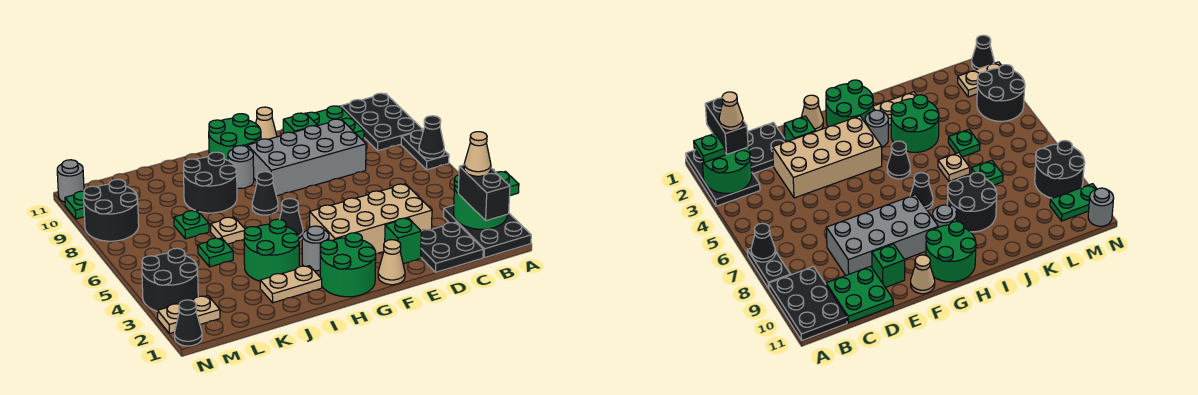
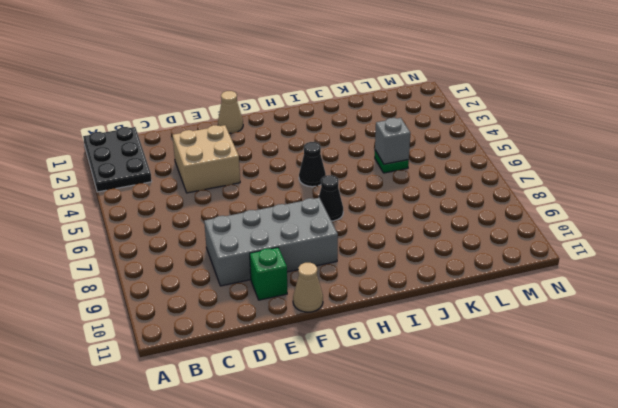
tan brick D3:E4 level 1 -> tan brick D3:G4 level 1
grey brick K5 level 2 -> none
none -> black plate A7:A8 level 1
none -> black plate A9:B11 level 1
none -> black plate C1:D2 level 1
none -> green plate C10:D11 level 1

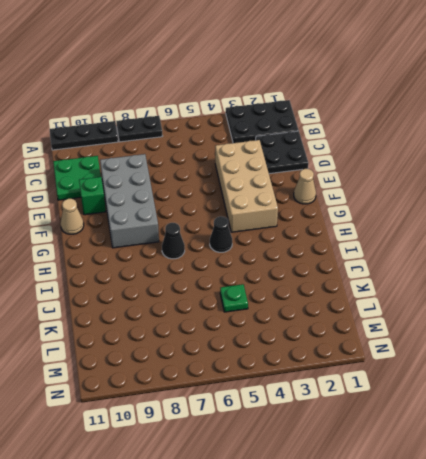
black plate A9:A11 level 1 -> black plate A9:B11 level 1
none -> green brick E2 level 1
none -> green round brick G1:H2 level 1
none -> green round brick G10:H11 level 1
none -> grey round brick H3 level 1

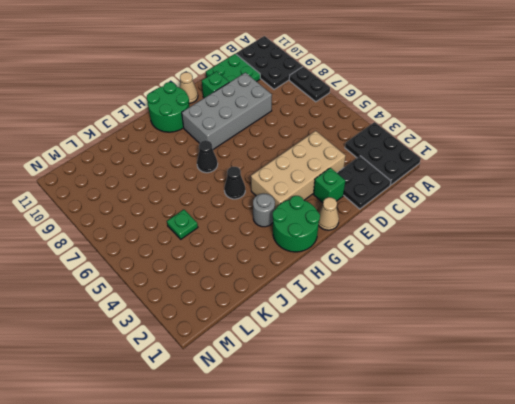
none -> grey round brick H9 level 1
none -> tan plate I2:J2 level 1
none -> green round brick I3:J4 level 1
none -> black round brick I8:J9 level 1

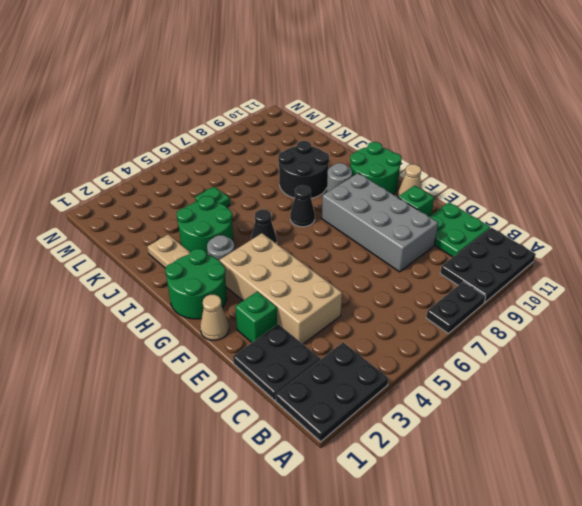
none -> tan plate J6 level 1
none -> green plate K7 level 1
none -> tan plate M2:N2 level 1
none -> black round brick M3:N4 level 1

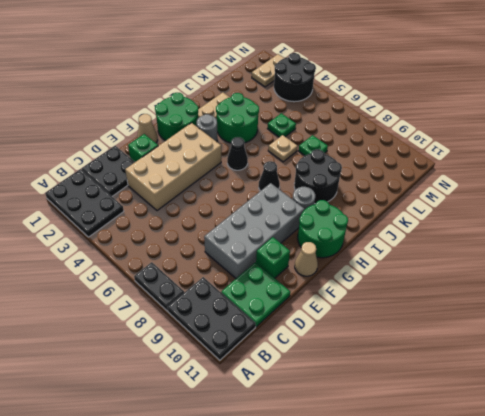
none -> black round brick M8:N9 level 1
none -> green plate M10:N10 level 1
none -> black cone N1 level 1
none -> grey round brick N11 level 1

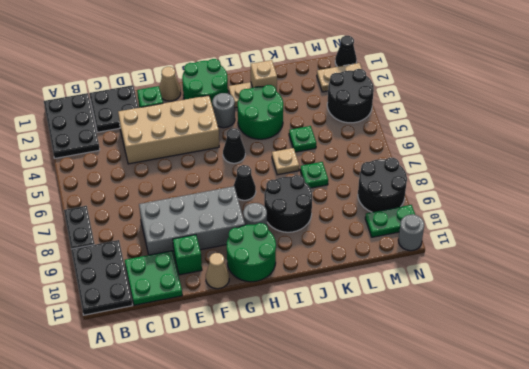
tan brick J2 level 2 -> none
none -> green round brick A2:B3 level 2
none -> black cone A7 level 2
none -> green plate A2 level 3
none -> black brick B1:B2 level 3

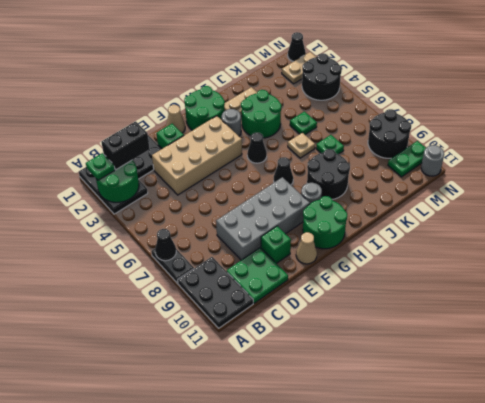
black brick B2:C2 level 3 -> black brick B1:B2 level 3
none -> tan cone B2 level 4

